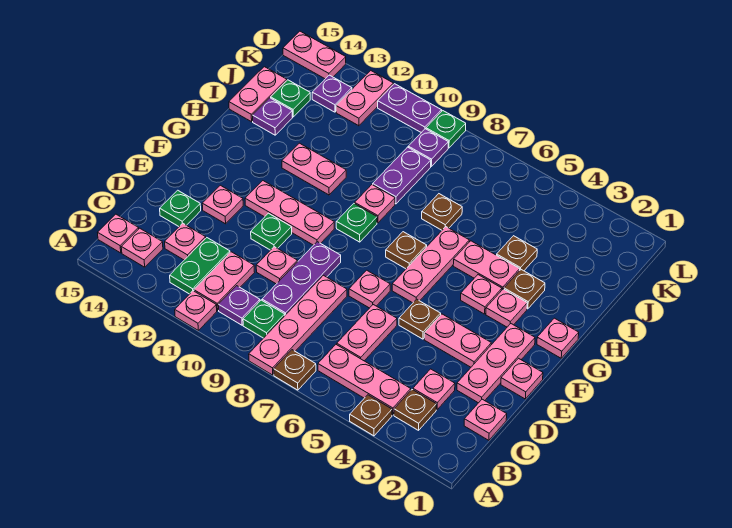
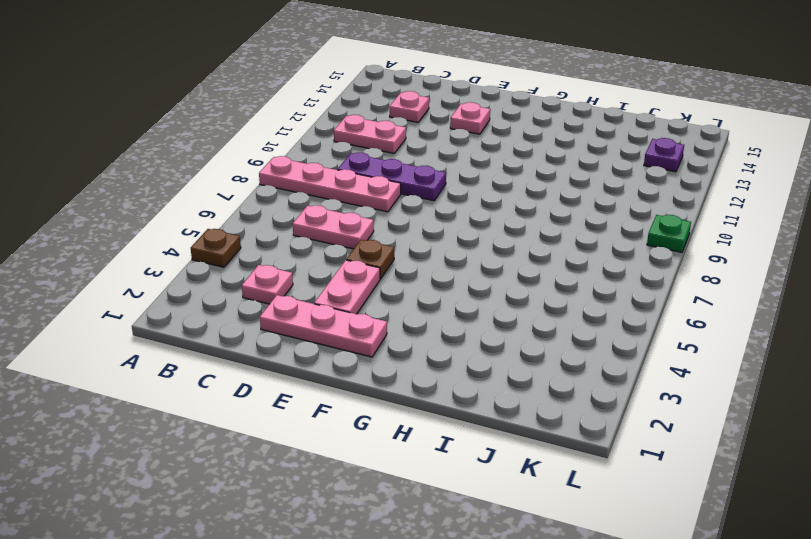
none -> brown plate A7 level 1
none -> pink plate A11 level 1
none -> brown plate B3 level 1
none -> pink plate B4:B6 level 1

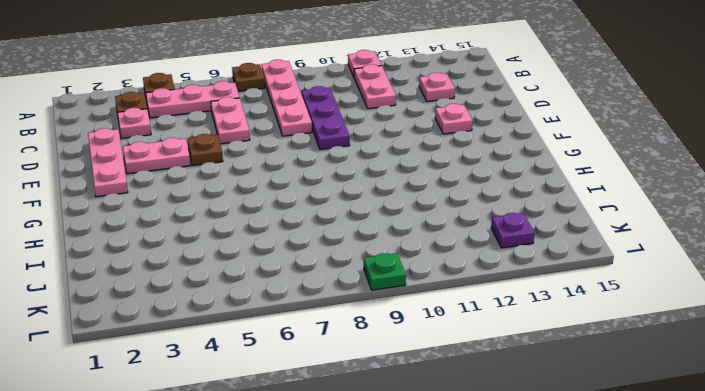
none -> green plate B9 level 1
none -> purple plate B10 level 1
none -> green plate B12:C12 level 1
none -> pink plate B14 level 1

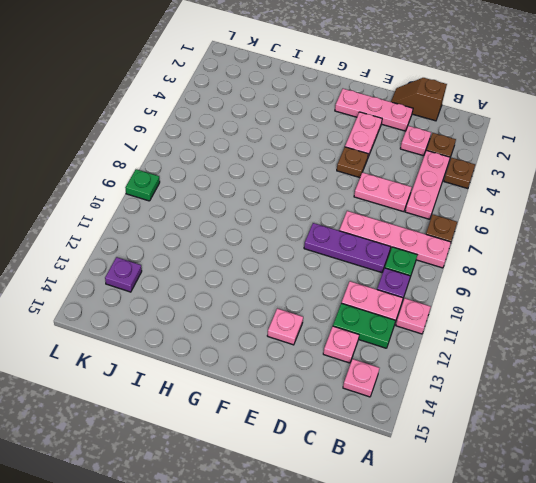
brown slope C1:D1 level 1 top C -> pink plate C1 level 1
none -> pink plate B15 level 1
none -> pink plate D10 level 1
none -> green plate D14 level 1
none -> pink plate E1 level 1

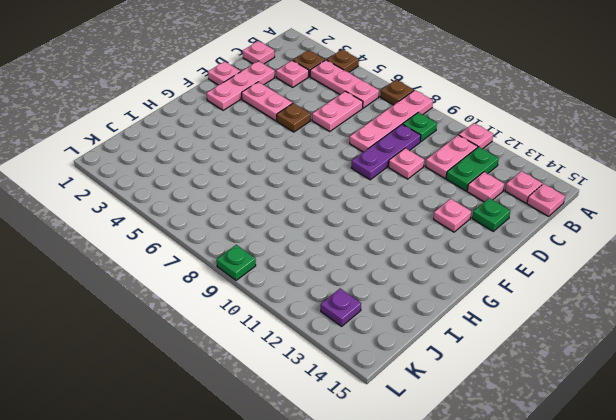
none -> purple plate B10 level 1
none -> pink plate E7 level 1
none -> green plate E11 level 1
none -> pink plate F6:H6 level 1

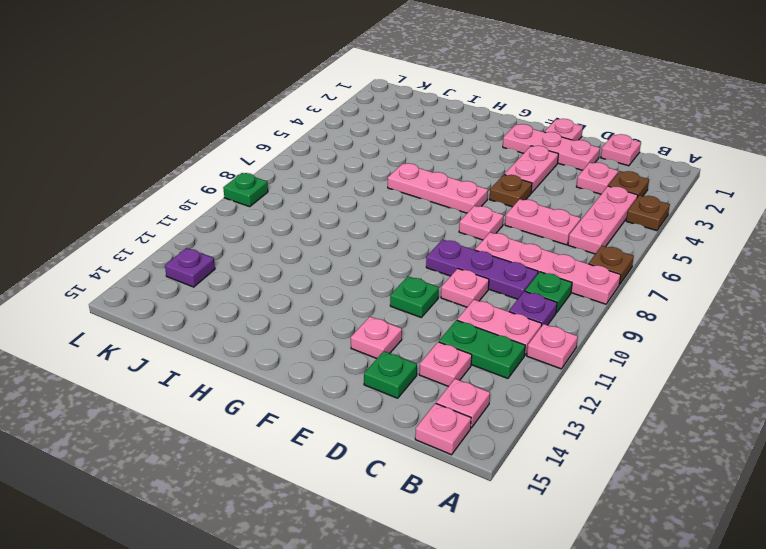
none -> pink plate F10:F12 level 1
none -> pink plate G1 level 1
none -> pink plate G3 level 1
none -> pink plate G4 level 1

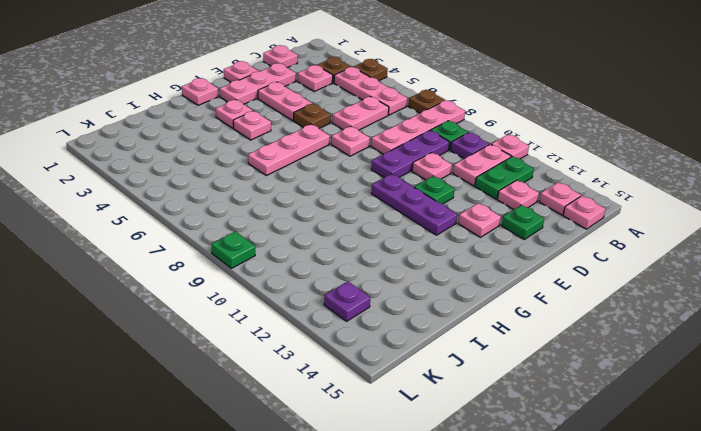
purple plate F10:F12 level 1 -> pink plate F10:F12 level 1
none -> brown plate G7 level 1
none -> green plate G9 level 1
none -> brown plate H3 level 1
none -> pink plate H4:H5 level 1

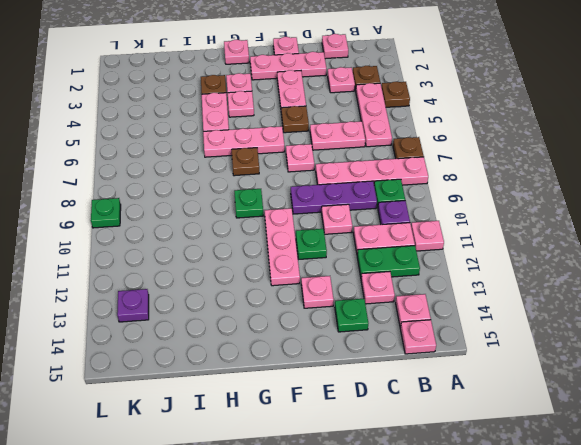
none -> pink plate H9 level 1
none -> pink plate H11:H12 level 1
none -> brown plate I4 level 1
none -> brown plate I7 level 1

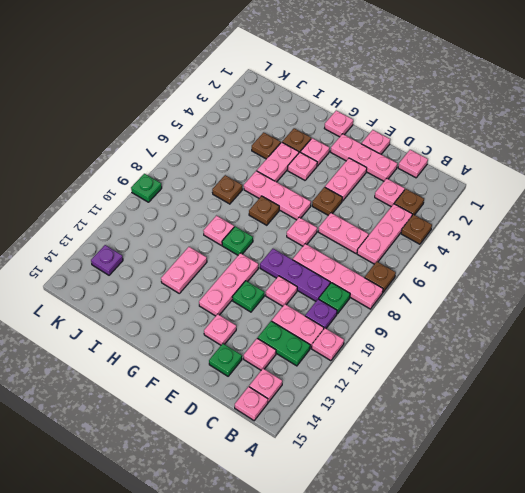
none -> purple plate I9:J9 level 1
none -> purple plate I14 level 1
none -> pink plate I15:J15 level 1
none -> green plate J14 level 1

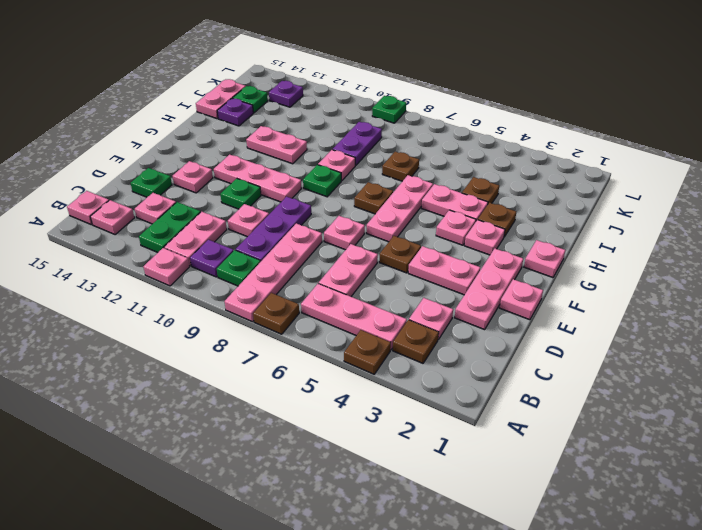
none -> pink plate C1 level 1
none -> purple plate K9 level 1
none -> pink plate K12:L12 level 1
none -> purple plate L10:L11 level 1

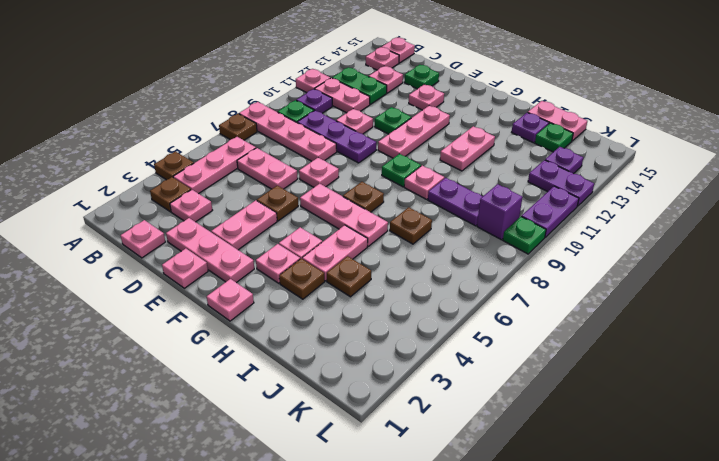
purple brick K9 level 1 -> purple plate K9 level 1
purple plate K12:L12 level 1 -> pink plate K12:L12 level 1
none -> pink plate L14:L15 level 1

